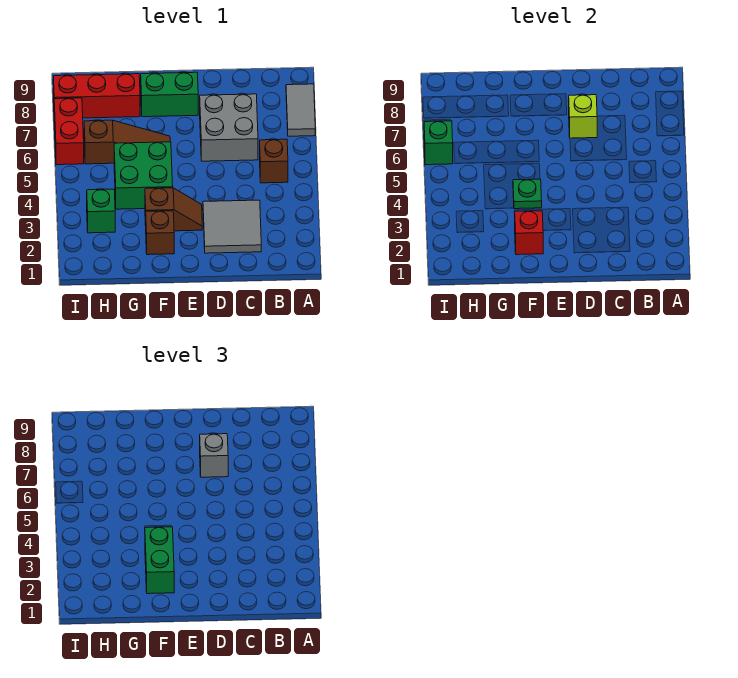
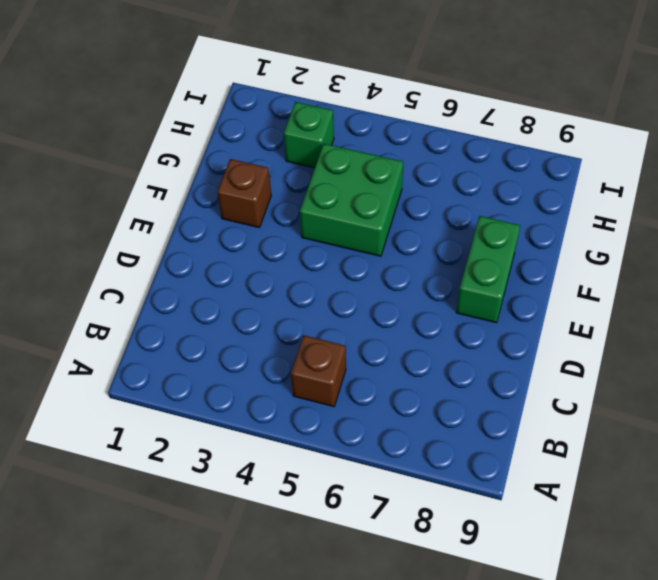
none -> grey tile A7:A8 level 1
none -> grey tile C2:D3 level 1
none -> grey brick C6:D7 level 1

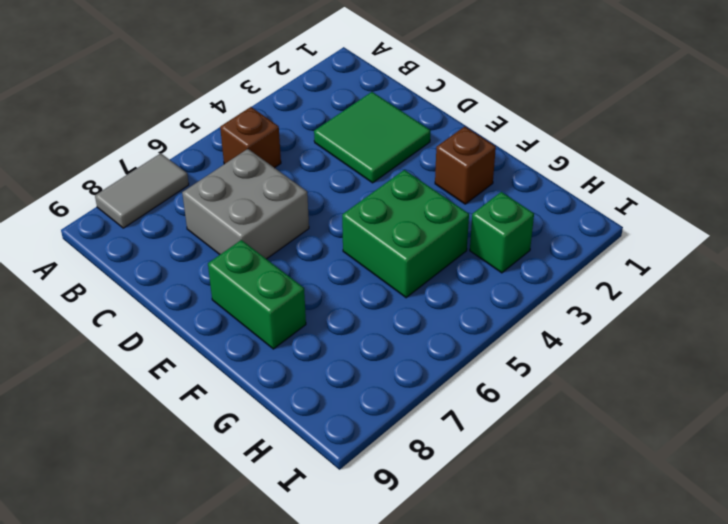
green tile C2:D3 level 1 -> grey tile C2:D3 level 1
none -> brown slope E3:F3 level 1 top F
none -> brown slope F6:H6 level 1 top H
none -> red brick G8:I8 level 1

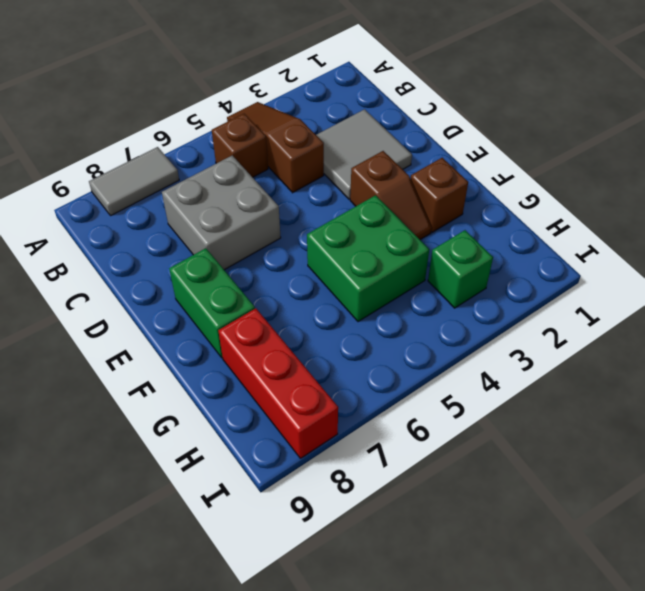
brown slope A4:C4 level 1 top C -> brown slope F6:H6 level 1 top H
brown slope E3:F3 level 1 top E -> brown slope E3:F3 level 1 top F
none -> red brick I6:I7 level 1
none -> lime brick D7 level 2
none -> red brick F2 level 2

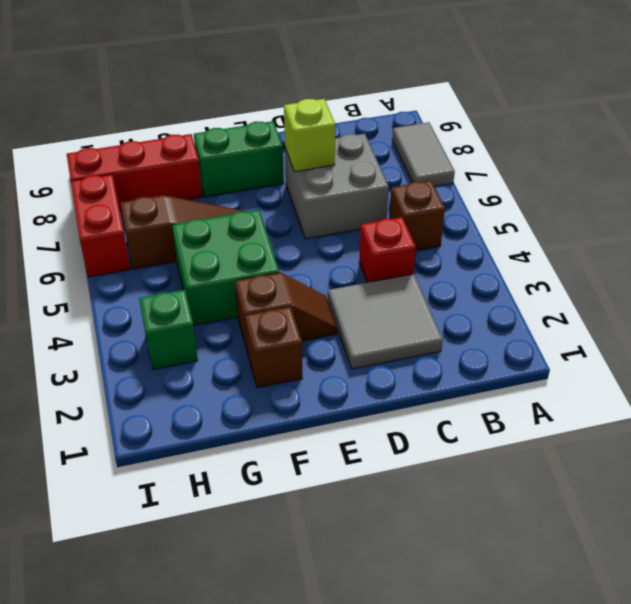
red brick C4 level 1 -> red brick F2 level 2
none -> green plate F4 level 2
none -> green brick I6 level 2
none -> grey brick D7 level 3

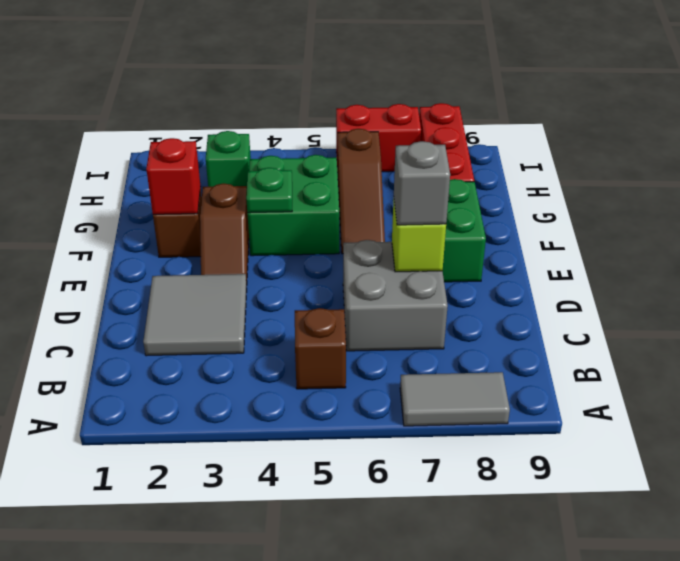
none -> green brick I6 level 2
none -> green brick F2:F3 level 3

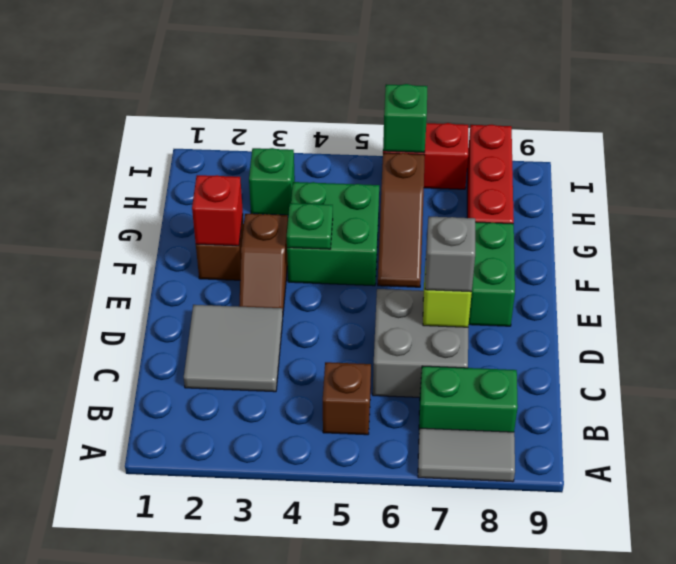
green brick B7:B8 level 1 -> green brick F2:F3 level 3

